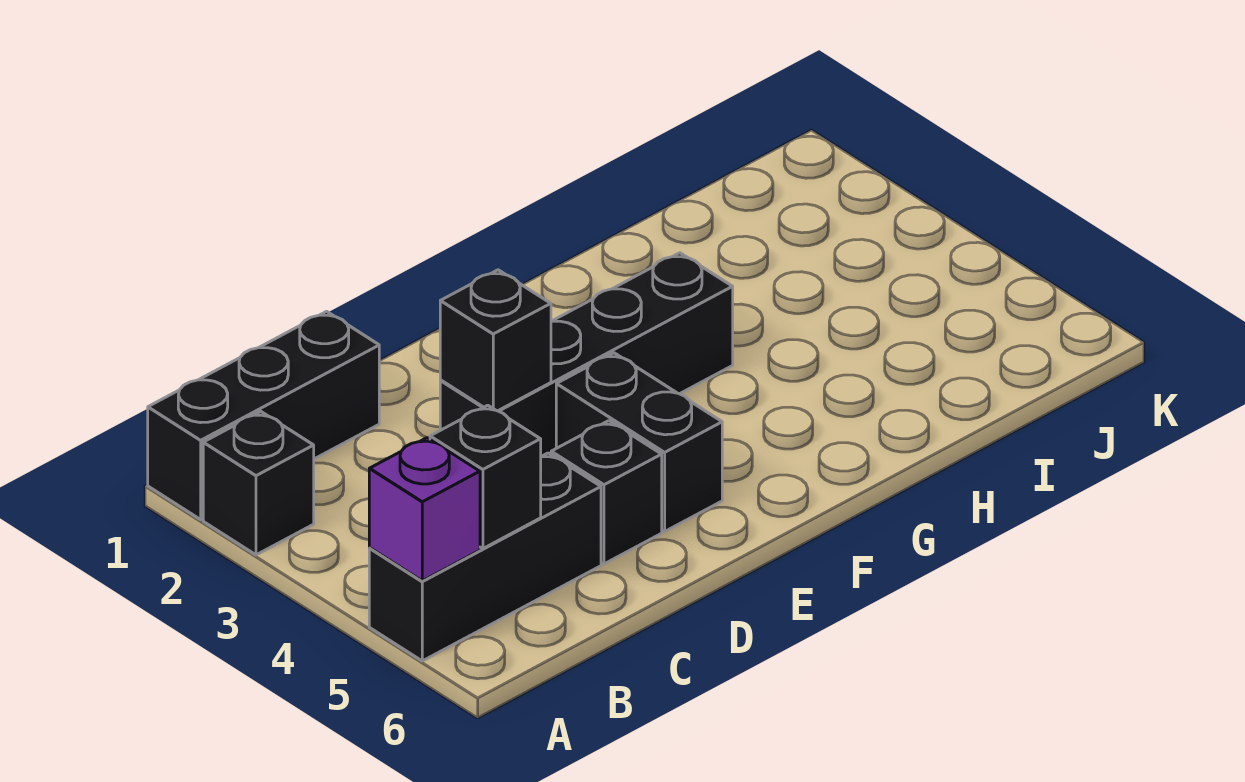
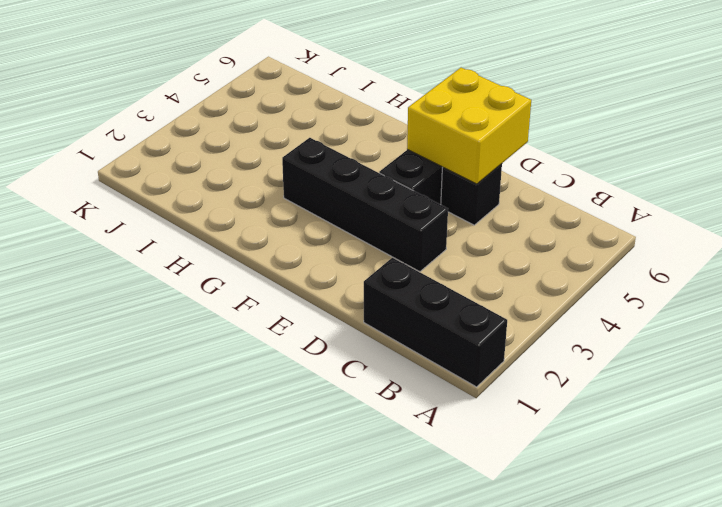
yellow brick D5:E6 level 2 -> none
none -> black brick A2 level 1
none -> black brick A5:C5 level 1

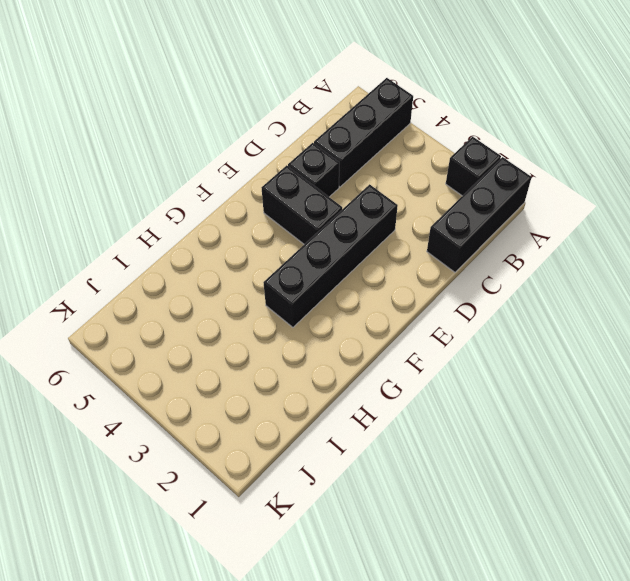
none -> purple brick A5 level 2
none -> black brick B5 level 2

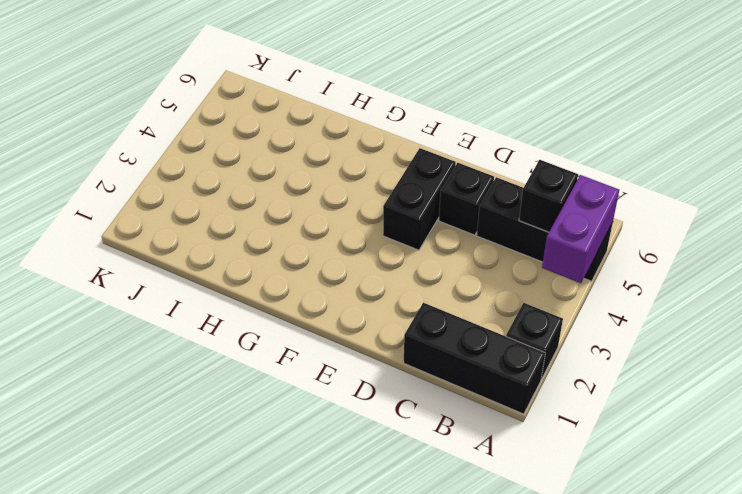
purple brick A4:A5 level 2 -> purple brick A5 level 2
none -> black brick D3:G3 level 1
none -> black brick D3 level 2

